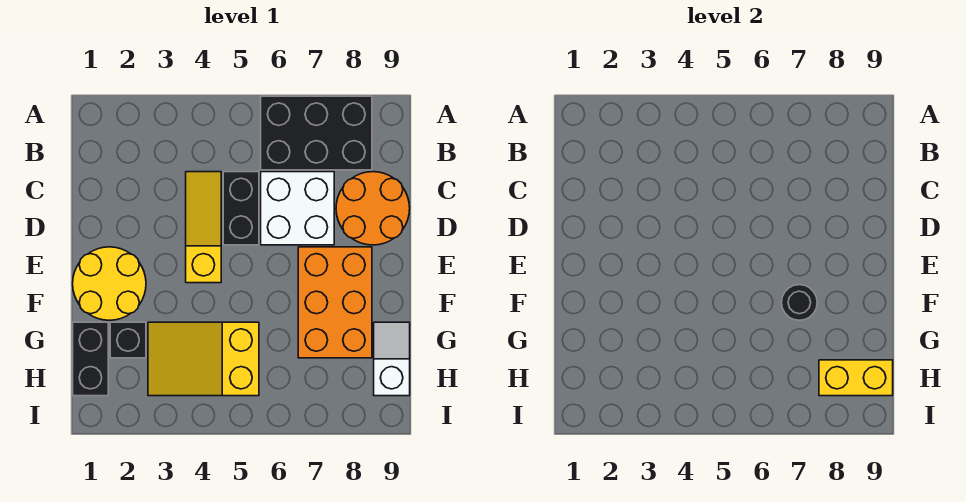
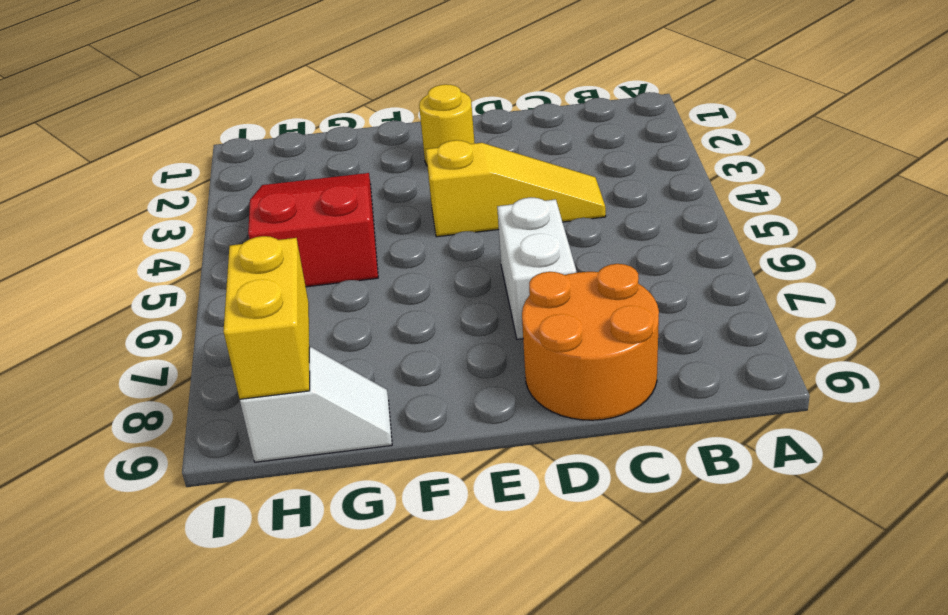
white brick D6:D7 level 1 -> white brick C6:D7 level 1
yellow round brick E2 level 1 -> yellow round brick E1:F2 level 1
red slope G3:H5 level 1 top 5 -> yellow slope G3:H5 level 1 top 5
none -> black brick A6:B8 level 1
none -> black brick C5:D5 level 1
none -> orange brick E7:G8 level 1

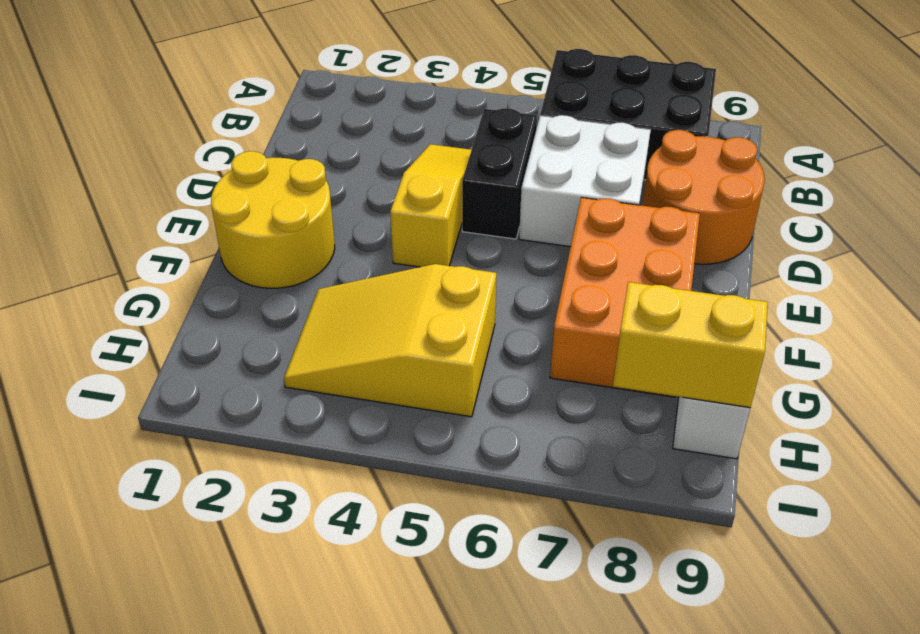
none -> black brick G1:H1 level 1
none -> black brick G2 level 1
none -> black round brick F7 level 2

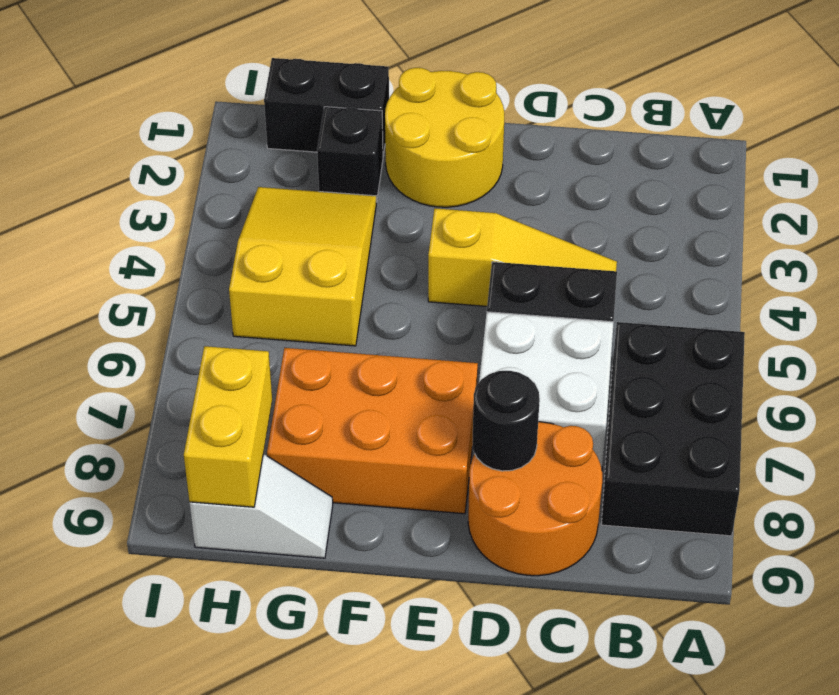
black round brick D8 level 2 -> black round brick F7 level 2

